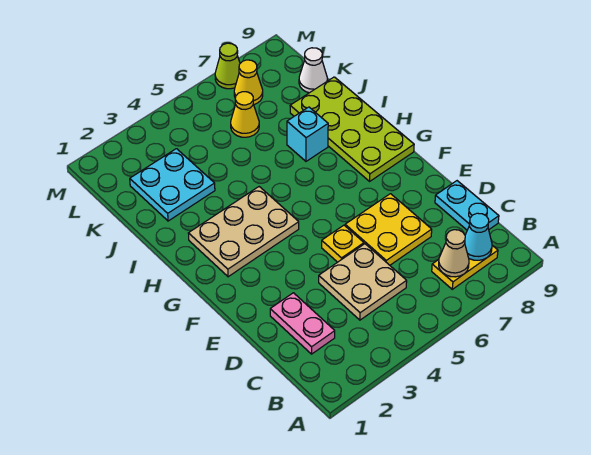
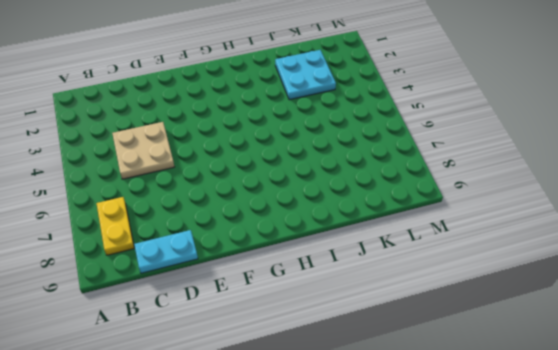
none -> pink plate C2:D2 level 1
none -> yellow plate D6:E7 level 1
none -> yellow plate E5 level 1

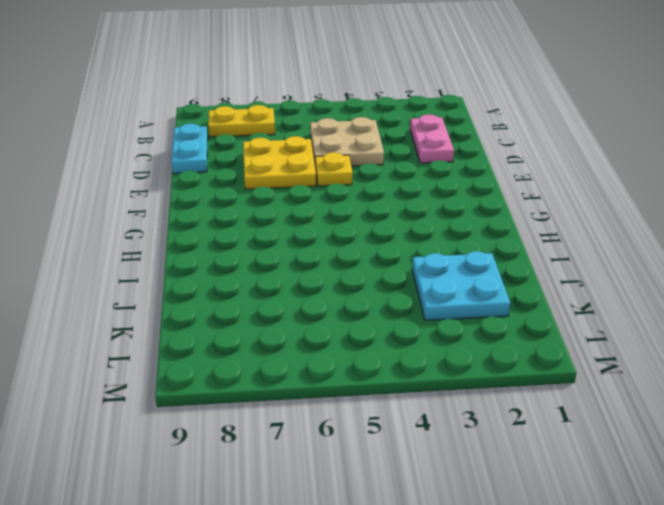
none -> tan plate G2:H4 level 1
none -> lime plate G8:J9 level 1
none -> cyan brick I7 level 1

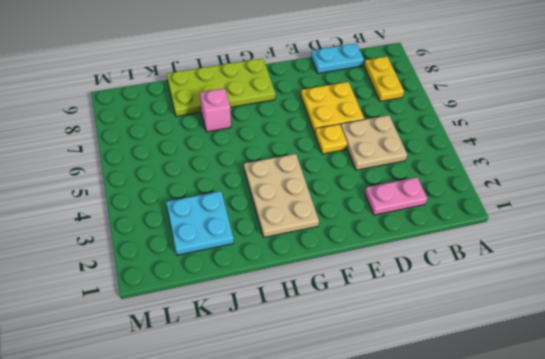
pink brick I7 level 1 -> cyan brick I7 level 1
none -> yellow cone K6 level 1
none -> white cone K9 level 1
none -> yellow cone L7 level 1

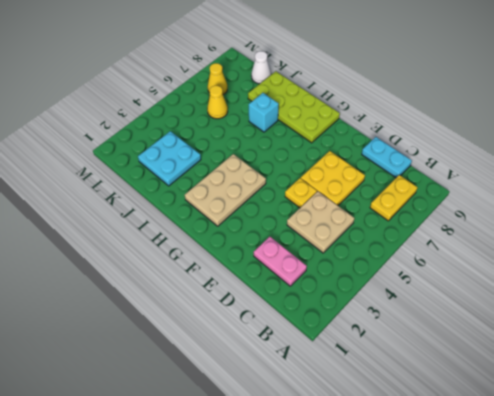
none -> lime cone M7 level 1
none -> tan cone B7 level 2
none -> cyan cone B8 level 2

